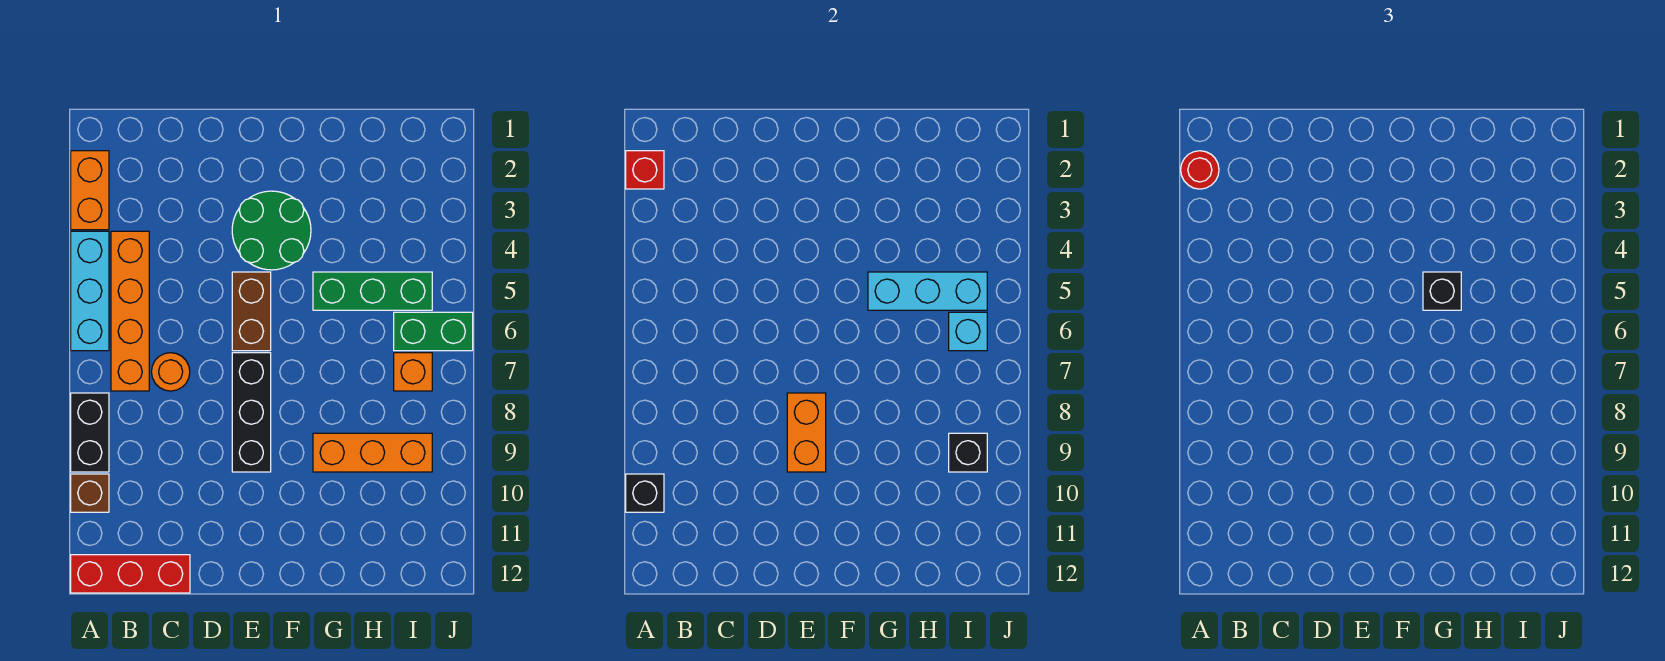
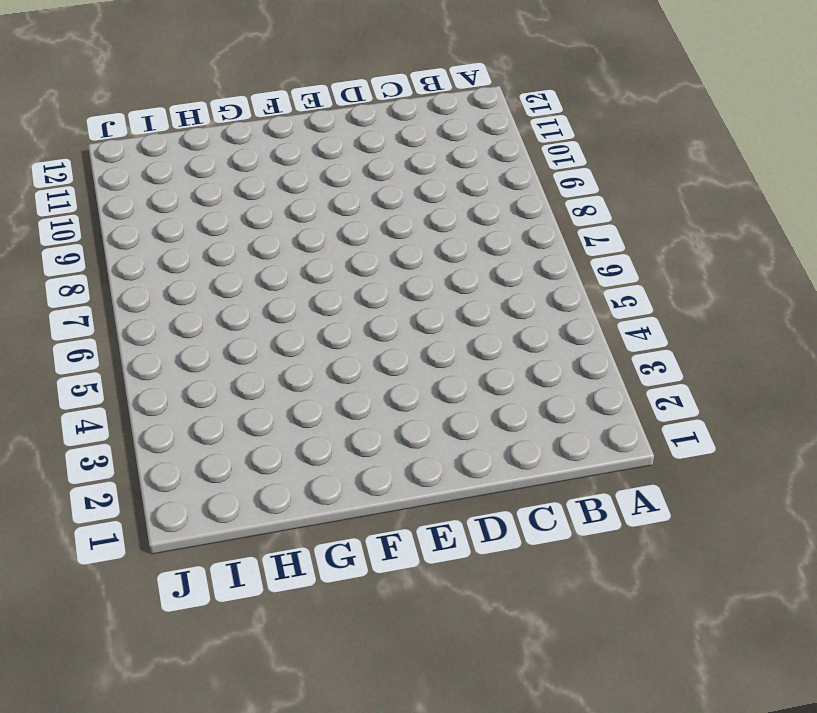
none -> orange brick A2:A3 level 1
none -> cyan brick A4:A6 level 1
none -> black brick A8:A9 level 1

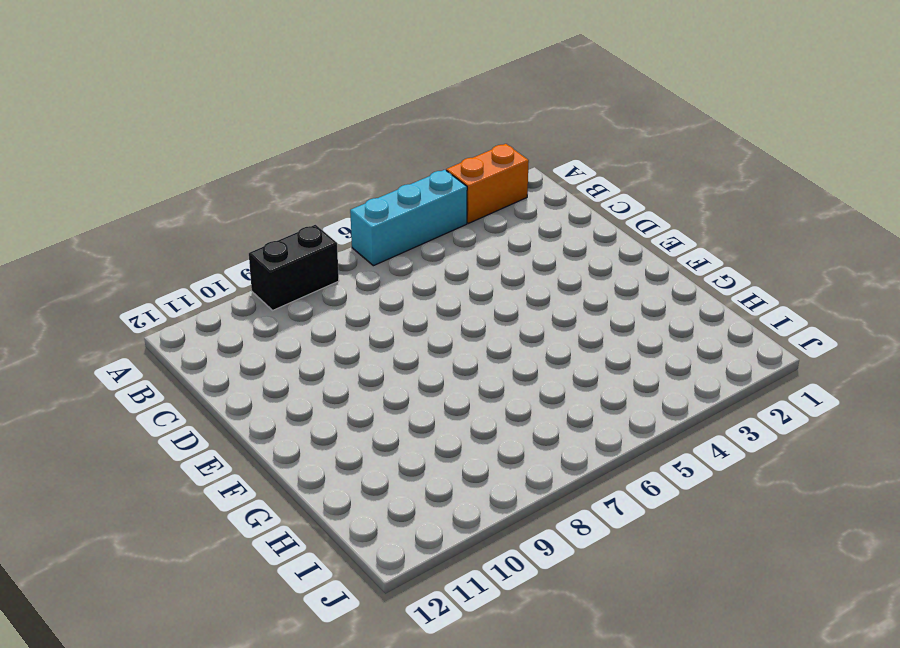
none -> brown brick A10 level 1
none -> red brick A12:C12 level 1
none -> orange brick B4:B7 level 1

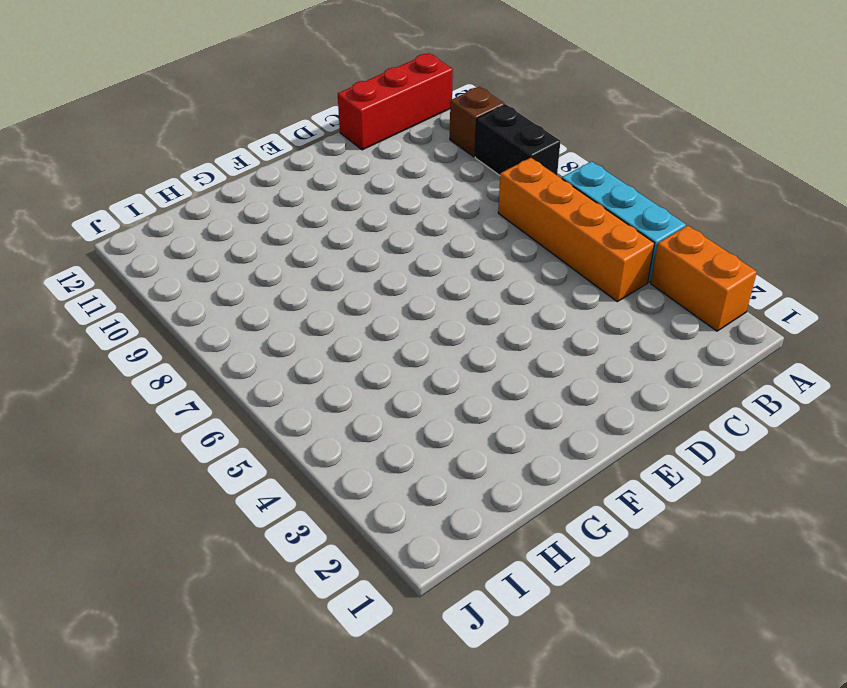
none -> orange round brick C7 level 1
none -> green round brick E3:F4 level 1
none -> brown brick E5:E6 level 1

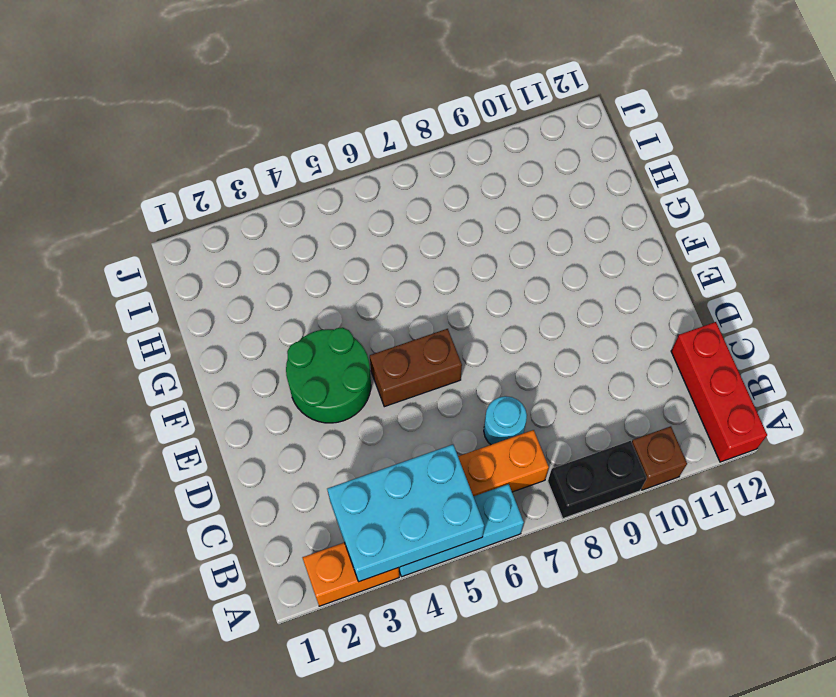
cyan brick A3:B5 level 2 -> none
cyan round brick C7 level 1 -> orange round brick C7 level 1
none -> black brick E7:E9 level 1
none -> green brick G5:I5 level 1
none -> orange brick G9:I9 level 1

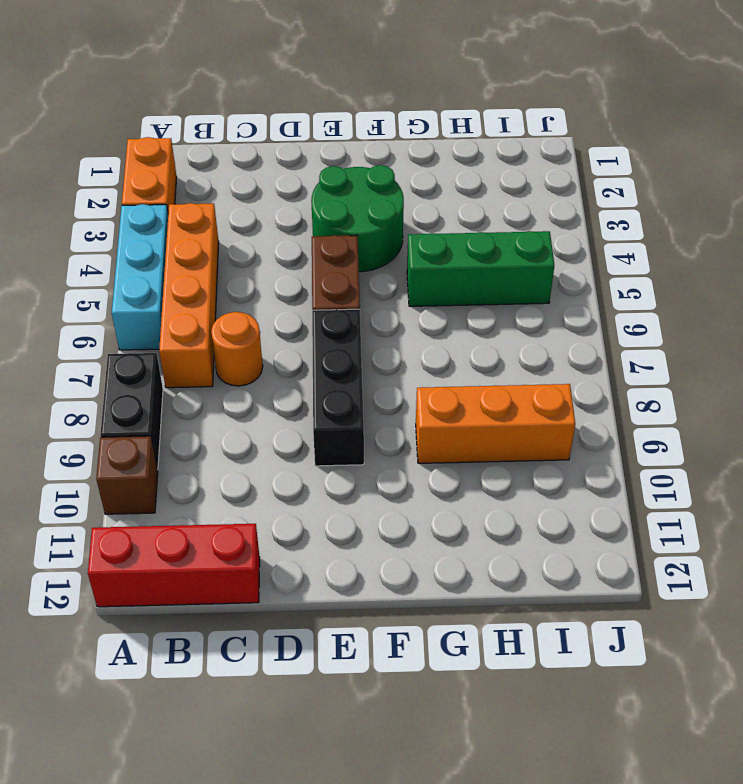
none -> green brick I6:J6 level 1
none -> orange brick I7 level 1
none -> red brick A2 level 2

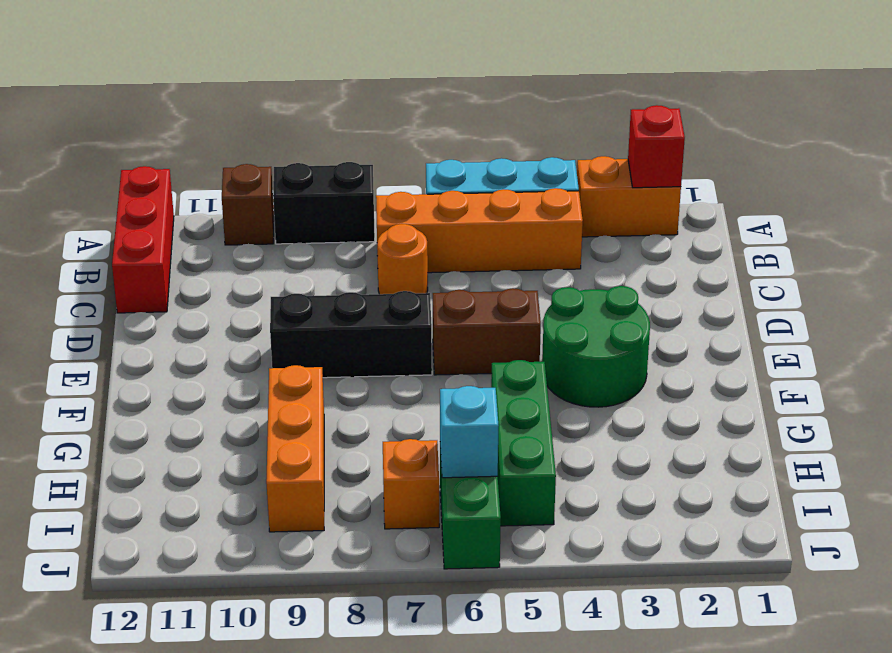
none -> black brick A10 level 2
none -> orange brick E8:E9 level 2
none -> cyan brick G5:I5 level 2

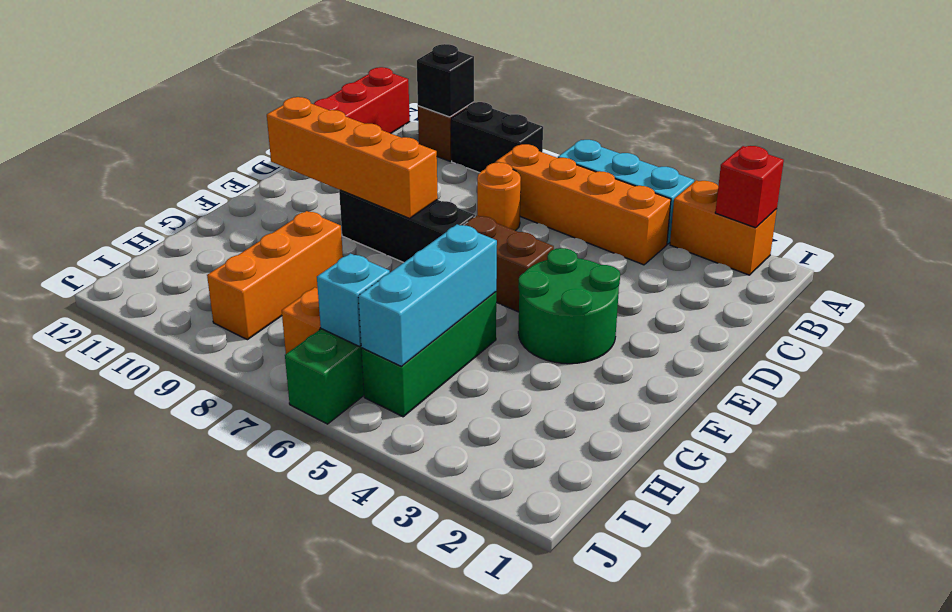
orange brick E8:E11 level 2 -> orange brick E8:E9 level 2
none -> black brick I9 level 2
none -> red round brick A2 level 3
none -> black brick G5 level 3

